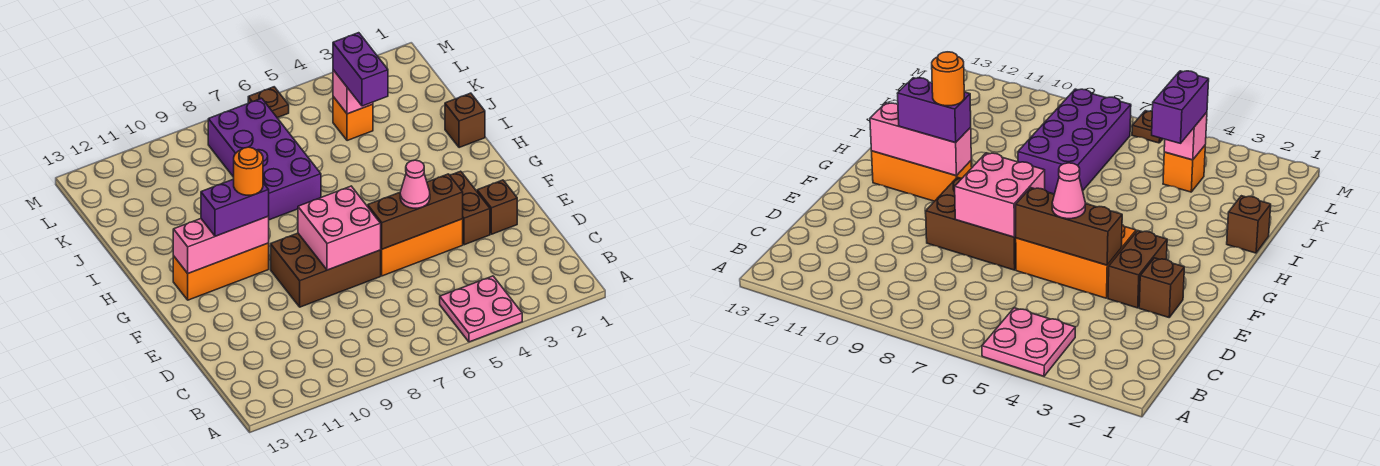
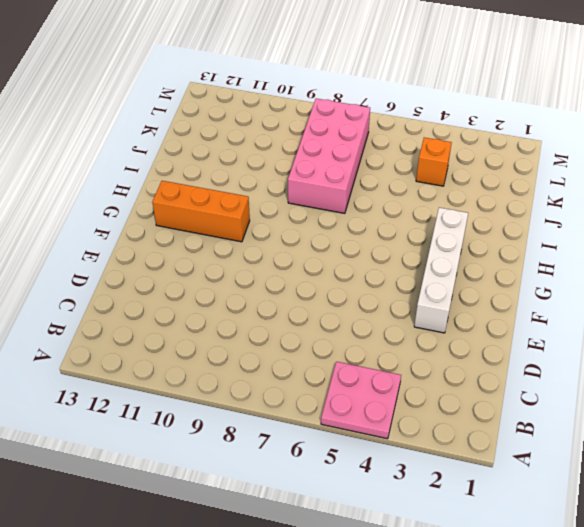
white brick E3:H3 level 1 -> brown brick E3:F3 level 1
pink brick I7:L8 level 1 -> purple brick I7:L8 level 1
none -> brown brick E2 level 1
none -> orange brick E4:F6 level 1
none -> brown brick E7:F9 level 1

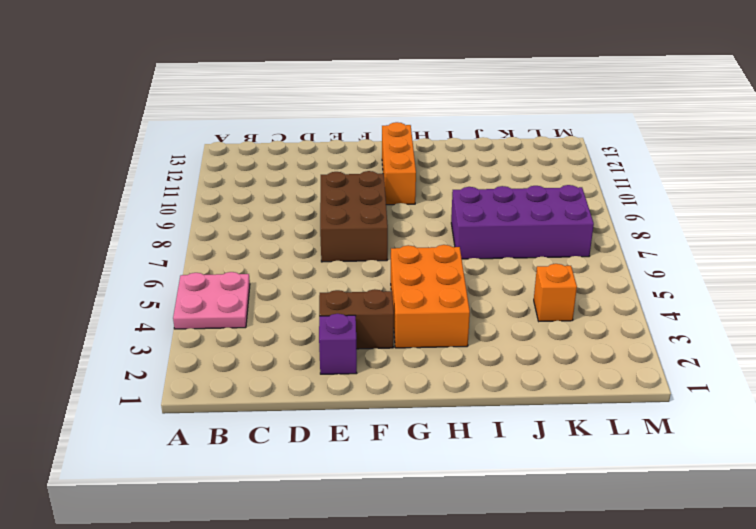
purple brick E2 level 1 -> brown brick E2 level 1
orange brick G3:H5 level 1 -> orange brick E4:F6 level 1
none -> brown brick I1 level 1
none -> brown plate M6 level 1
none -> brown brick E4:E6 level 2

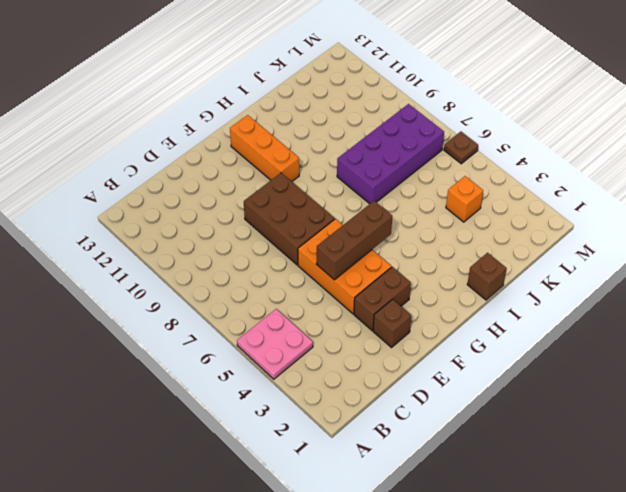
brown brick E5:G5 level 2 -> brown brick E4:E6 level 2
none -> pink brick E7:F8 level 2
none -> pink brick G10:G12 level 2
none -> pink brick K4 level 2

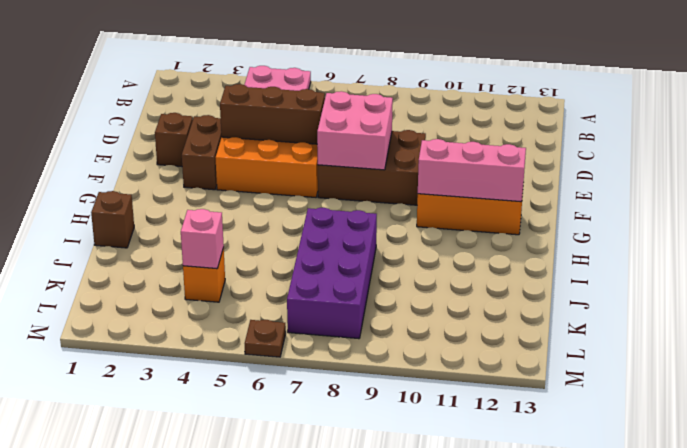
none -> pink cone E5 level 3
none -> purple brick G10:G11 level 3
none -> purple brick J4:K4 level 3

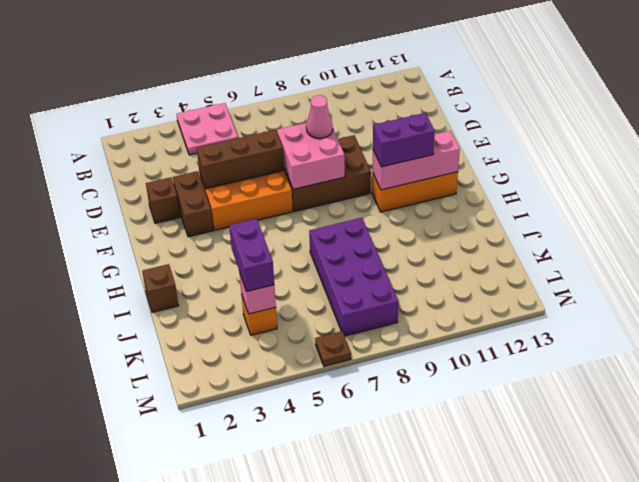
pink cone E8 level 3 -> pink cone E5 level 3
none -> orange round brick G10 level 4

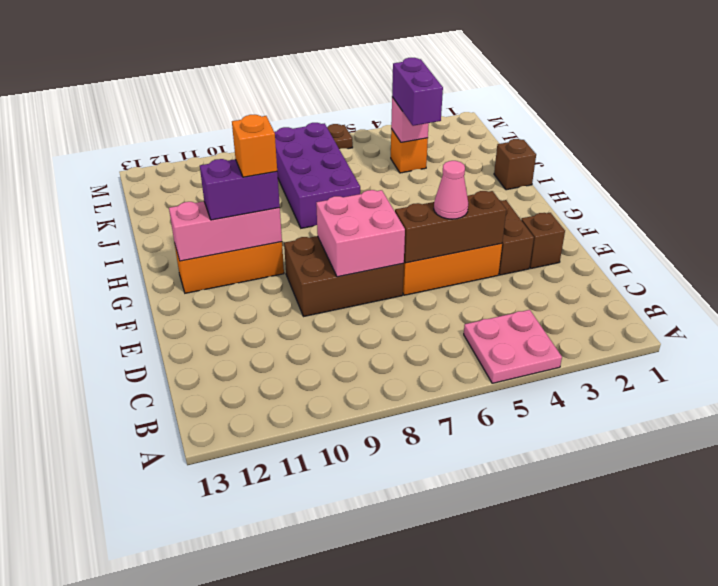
orange brick G10 level 4 -> orange round brick G10 level 4

